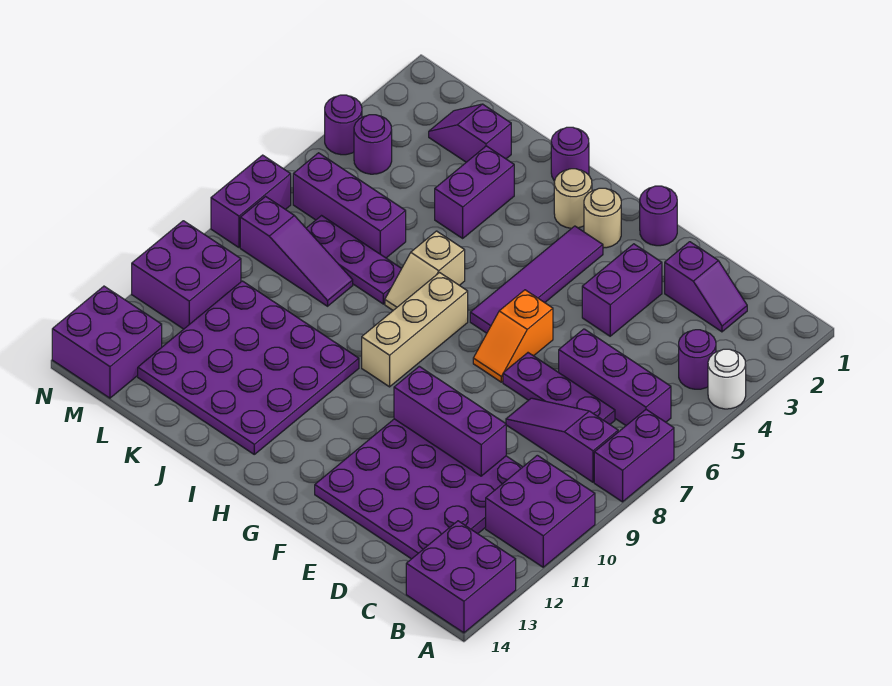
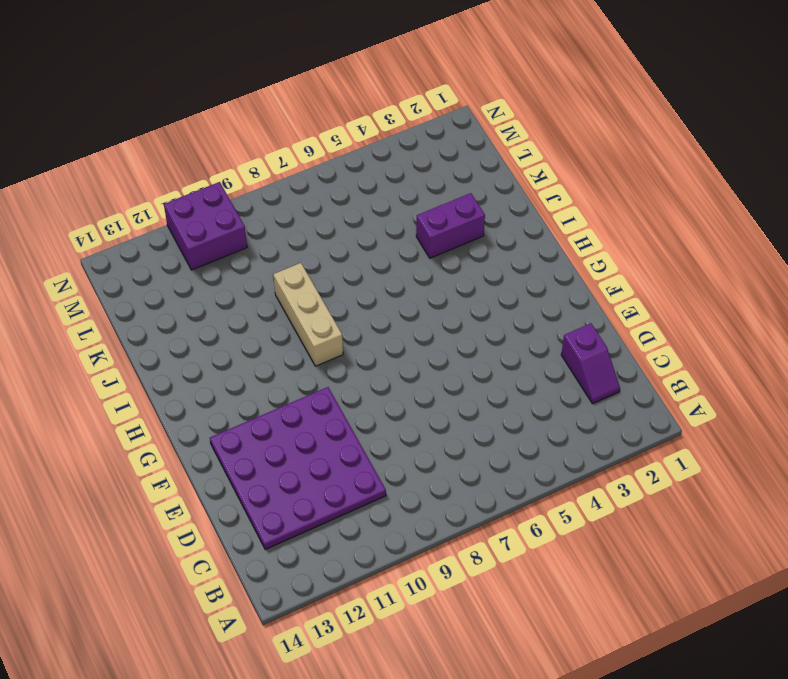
tan brick H9:J9 level 1 -> tan brick H7:H9 level 1
none -> white round brick A4 level 1
none -> purple brick A7:A8 level 1
none -> purple brick A10:B11 level 1
none -> purple brick A13:B14 level 1

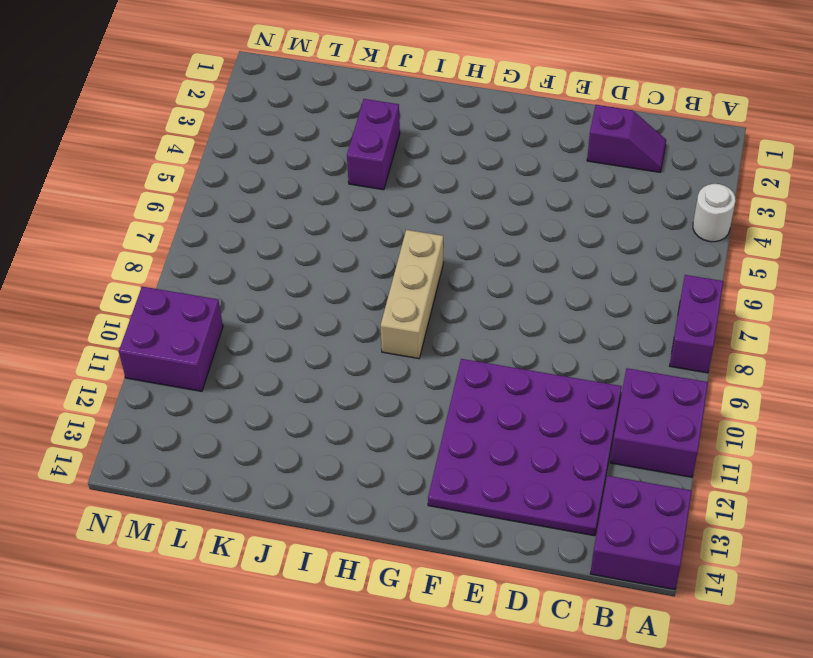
none -> purple round brick B4 level 1
none -> purple brick B6:D6 level 1
none -> purple slope B8:D8 level 1 top B
none -> purple plate C7:E7 level 1

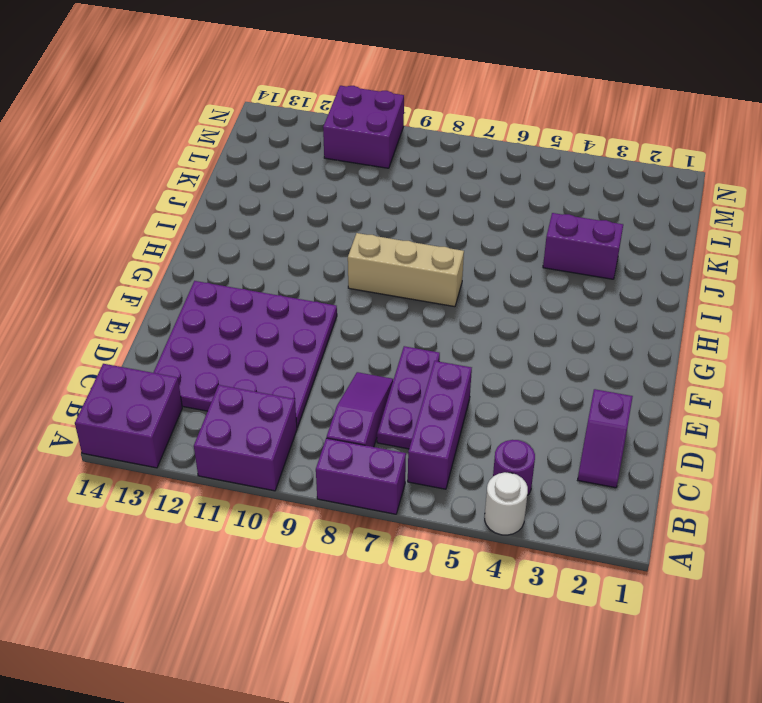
none -> purple brick E3:E4 level 1
none -> purple round brick F1 level 1
none -> orange slope F6:F7 level 1 top 6
none -> tan round brick G2 level 1

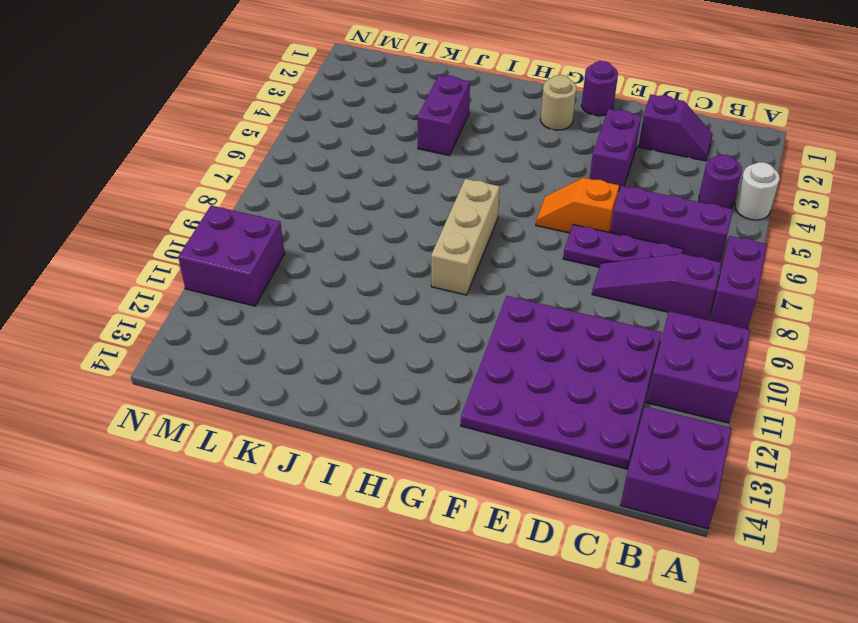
orange slope E6:F6 level 1 top E -> orange slope F6:F7 level 1 top 6
none -> purple tile G3:G6 level 1
none -> tan round brick H2 level 1
none -> purple round brick I1 level 1
none -> tan slope I6:I7 level 1 top 6

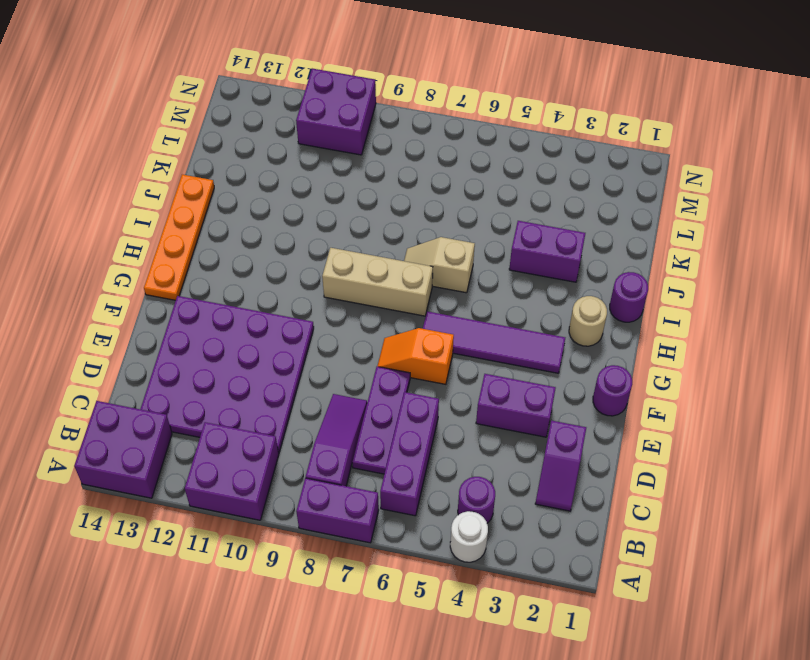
orange plate G14:J14 level 1 -> none
none -> tan round brick G2 level 1
none -> purple plate I10:L13 level 1
none -> purple plate J7:L7 level 1
none -> purple slope K2:L2 level 1 top K

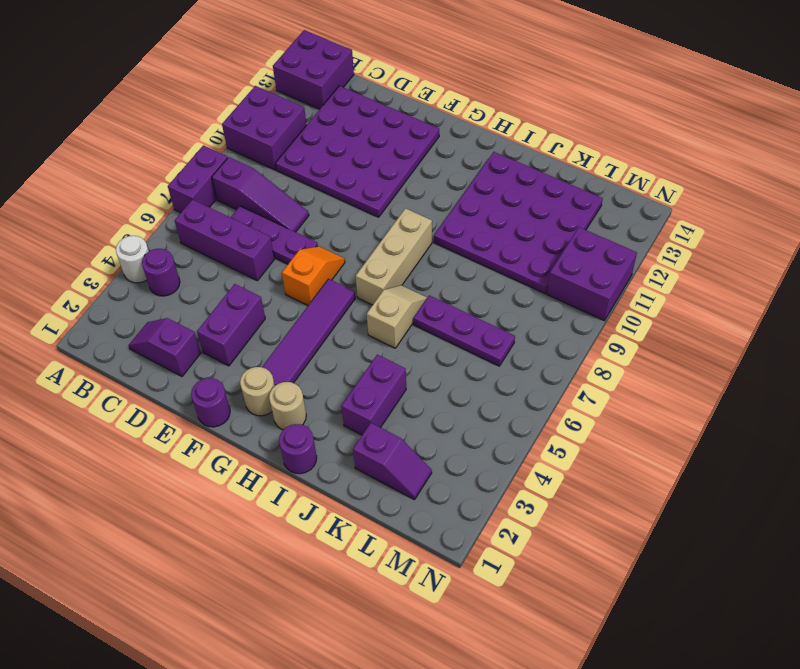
none -> purple brick K6:M6 level 1
none -> purple slope K8:M8 level 1 top M
none -> purple round brick M4 level 1
none -> purple brick M13:N14 level 1

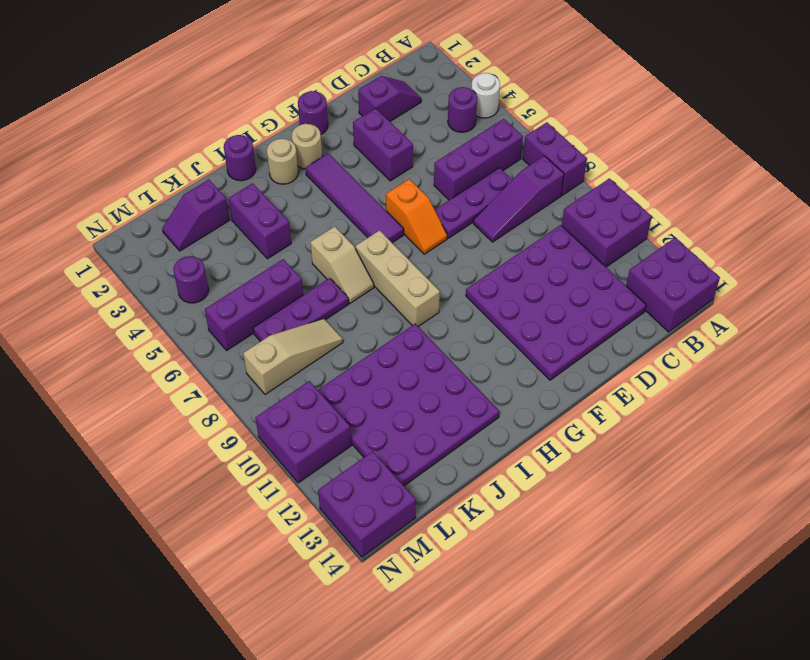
tan slope K8:M8 level 1 top M -> purple slope K8:M8 level 1 top M
none -> purple round brick N4 level 1
none -> purple brick N7:N8 level 1
none -> purple brick D10:F10 level 2

